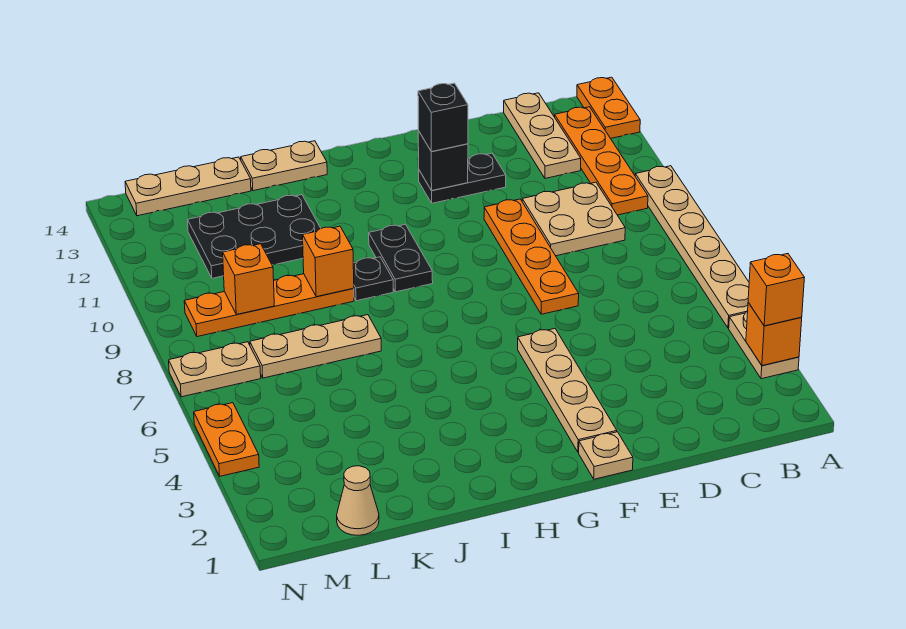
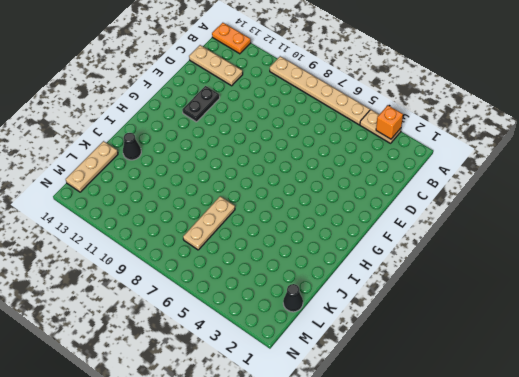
black cone J13 level 1 -> none
black cone L1 level 1 -> tan cone L1 level 1
none -> orange plate B10:B13 level 1
none -> tan plate C9:D10 level 1
none -> orange plate E7:E10 level 1

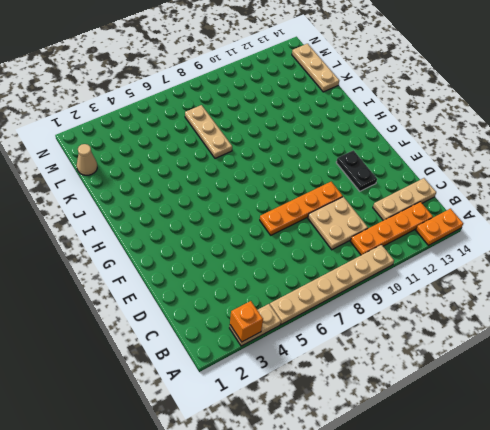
none -> tan plate F1 level 1
none -> tan plate F2:F5 level 1
none -> black plate H9:H10 level 1

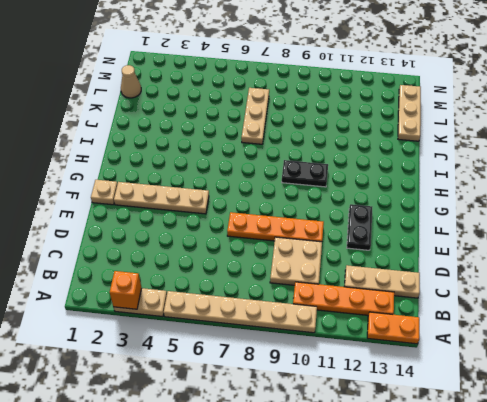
none -> black plate I9 level 1
none -> tan plate I14:J14 level 1
none -> orange plate J9:M9 level 1

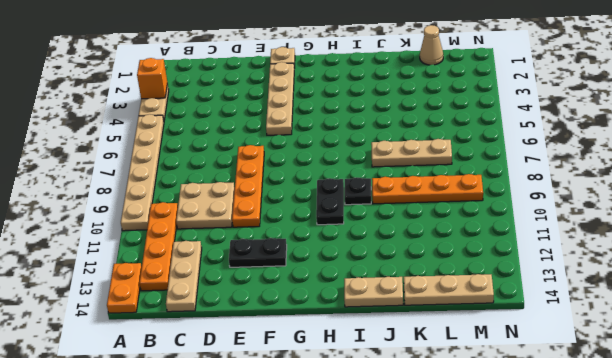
none -> black plate J11:L12 level 1
none -> tan plate M7:N7 level 1
none -> orange plate N4:N5 level 1

